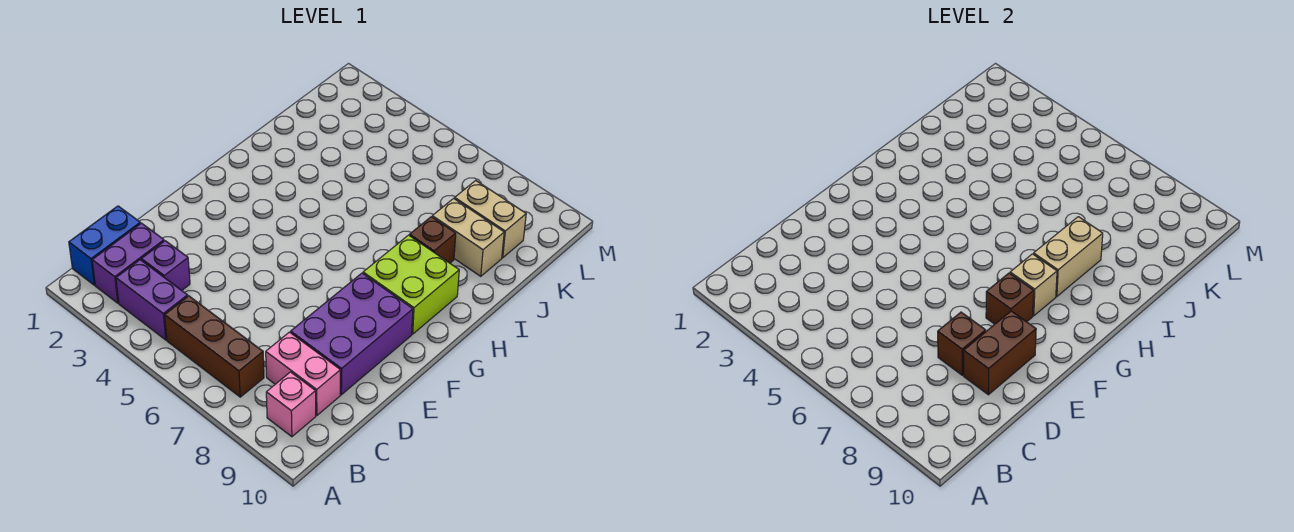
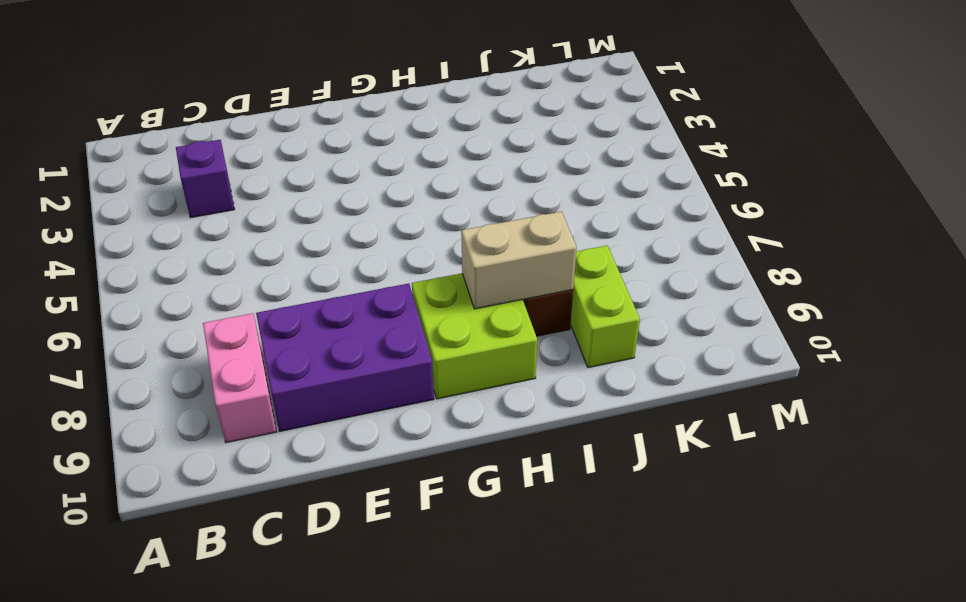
lime brick J8:J9 level 1 -> tan brick J8:J9 level 1
none -> blue brick B1:C1 level 1
none -> purple brick B2:C2 level 1
none -> purple brick B3:B4 level 1

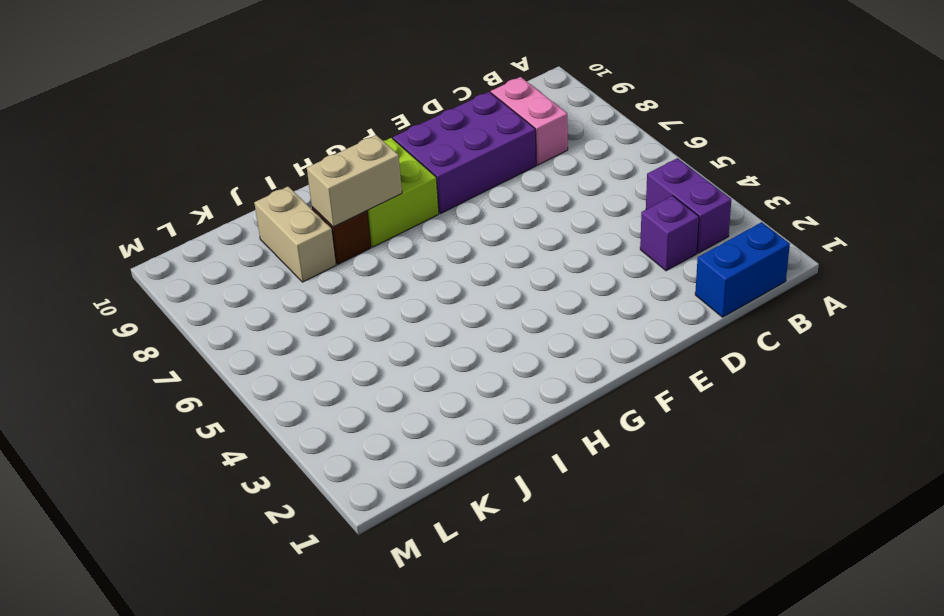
none -> purple brick B2:C2 level 1
none -> brown brick B5:B7 level 1
none -> pink brick B9 level 1

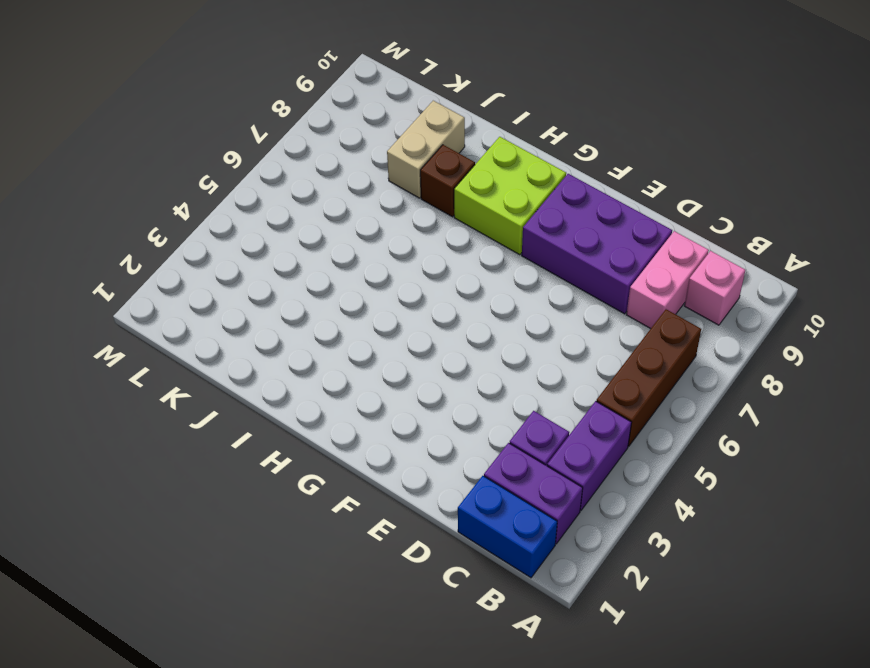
none -> tan brick K8:K9 level 1
none -> brown brick D8 level 2
none -> brown brick D9:E9 level 2

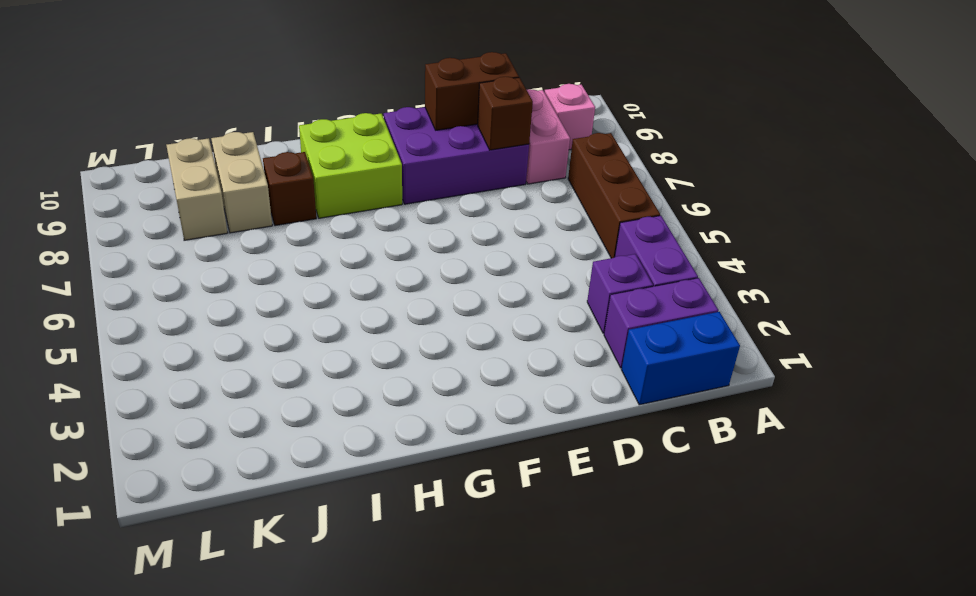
none -> brown brick F8 level 2
none -> tan brick G8 level 2
none -> tan brick H8:I8 level 2

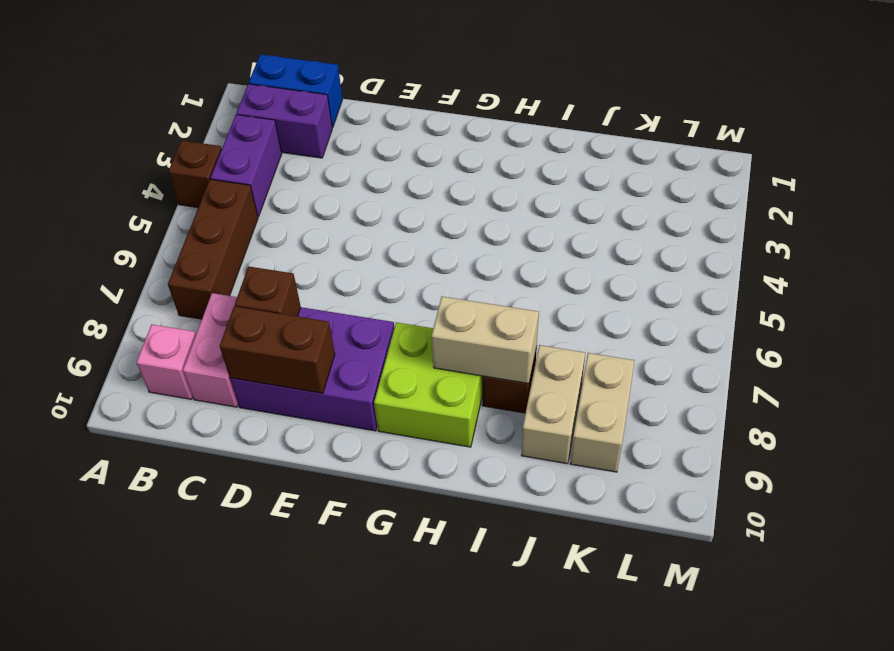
brown brick A4 level 1 -> brown brick F8 level 2
none -> purple brick C3 level 1
none -> tan brick G8 level 2

